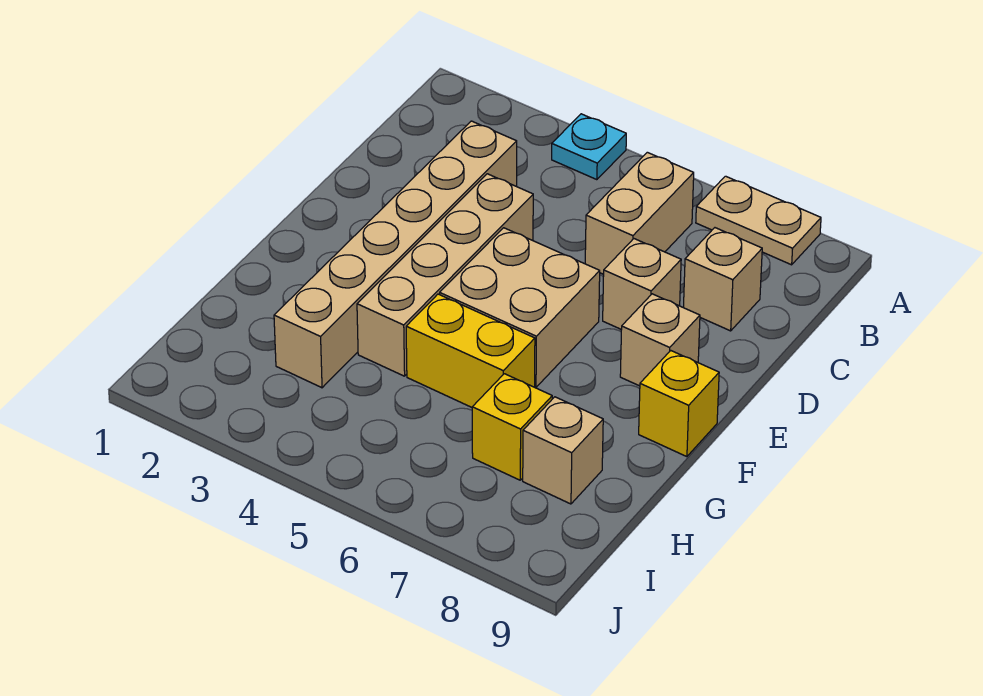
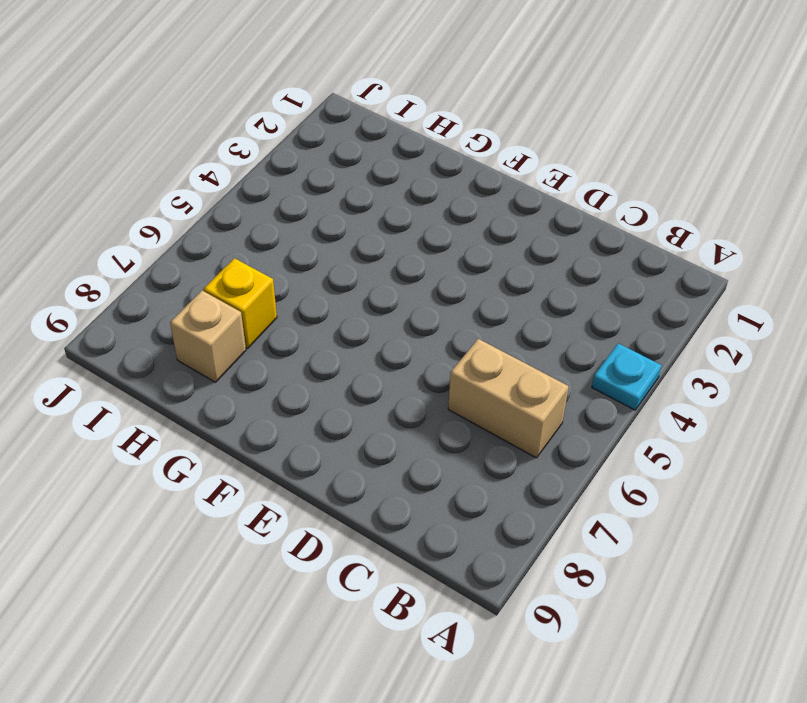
none -> tan plate A7:A8 level 1
none -> tan brick C3:H3 level 1
none -> tan brick C8 level 1

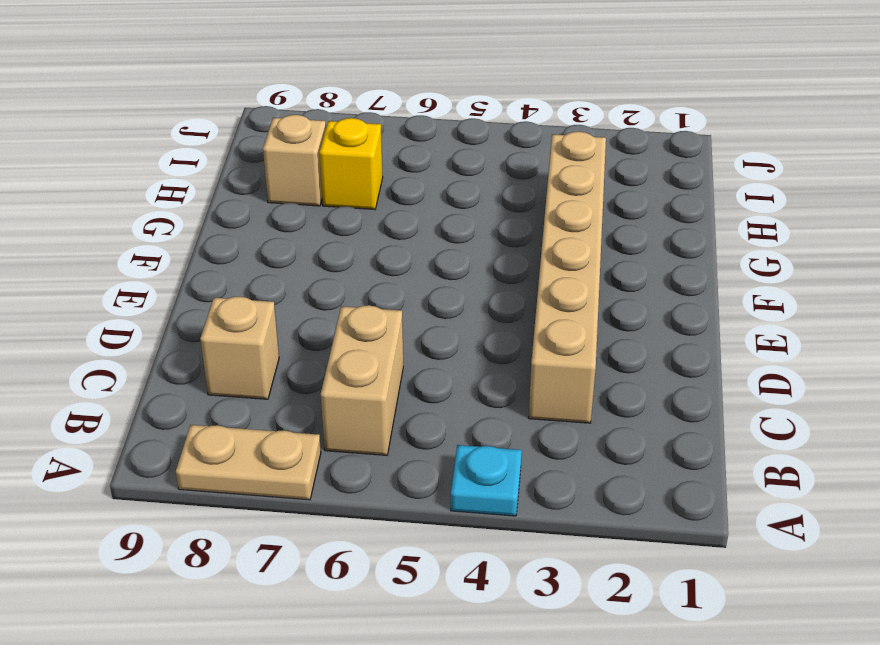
none -> tan brick D4:G4 level 1
none -> tan brick D7 level 1
none -> tan brick E5:F6 level 1

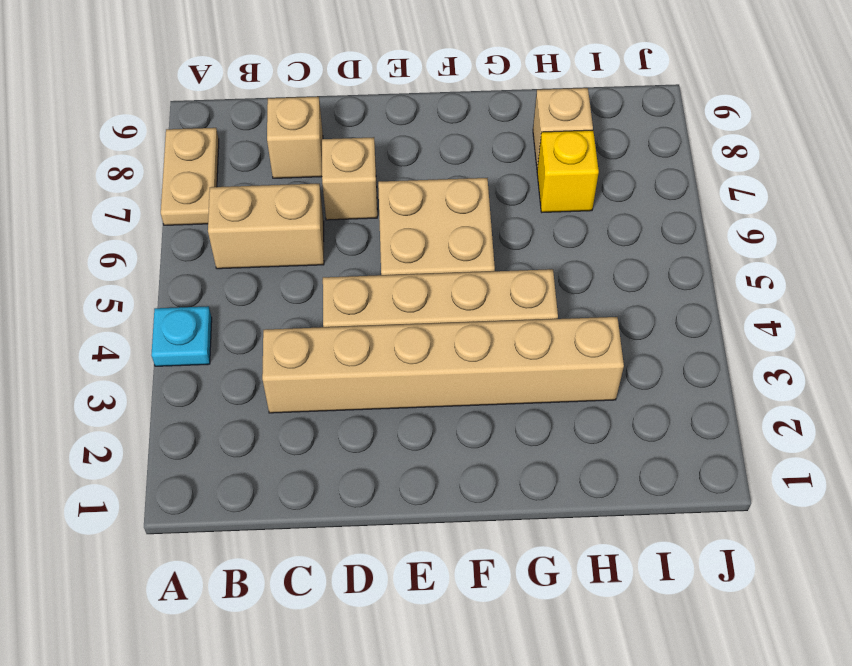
none -> tan brick E8 level 1
none -> yellow brick F9 level 1
none -> yellow brick G5:G6 level 1

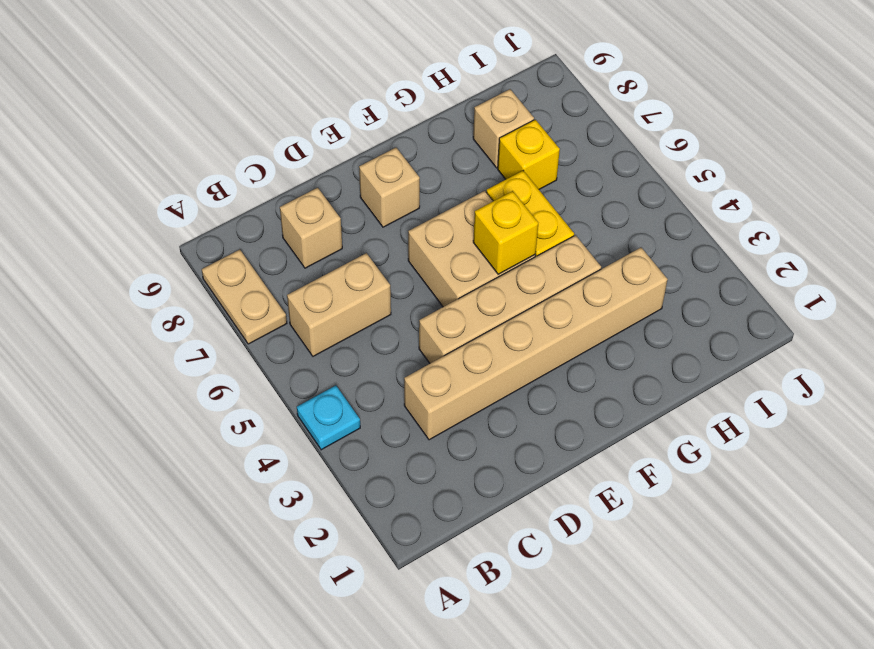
yellow brick F5 level 2 -> yellow brick F9 level 1
none -> tan brick D7 level 1

